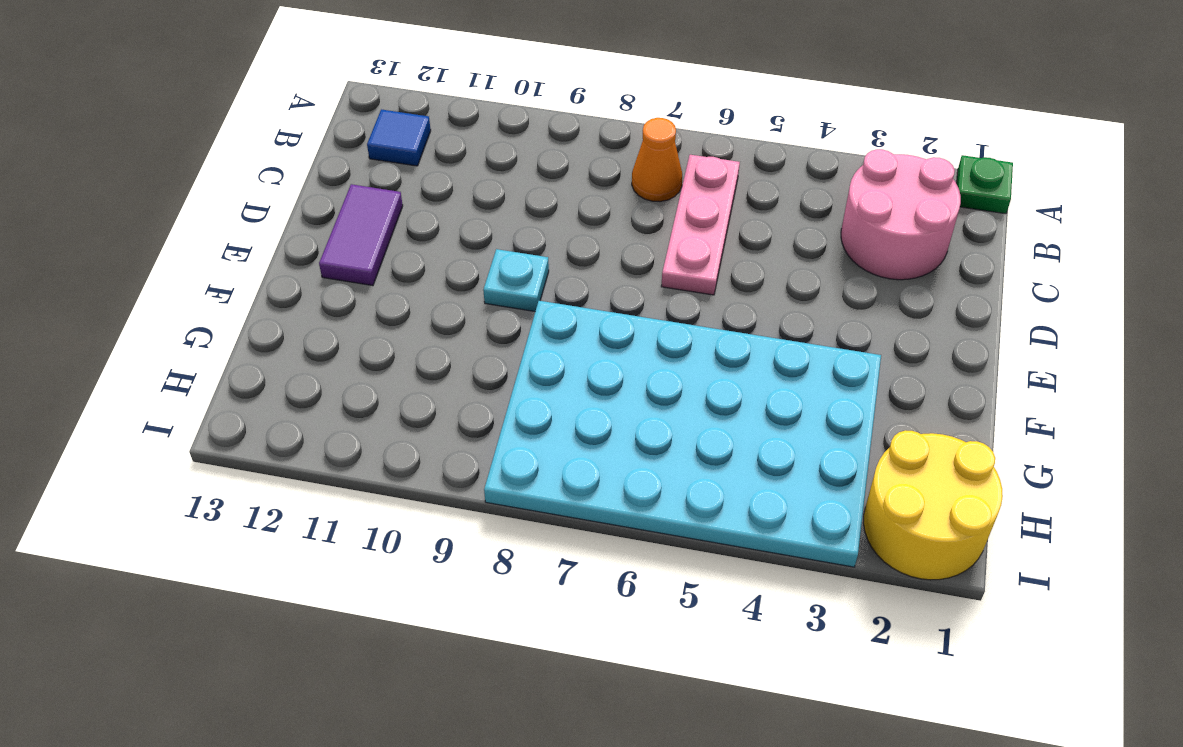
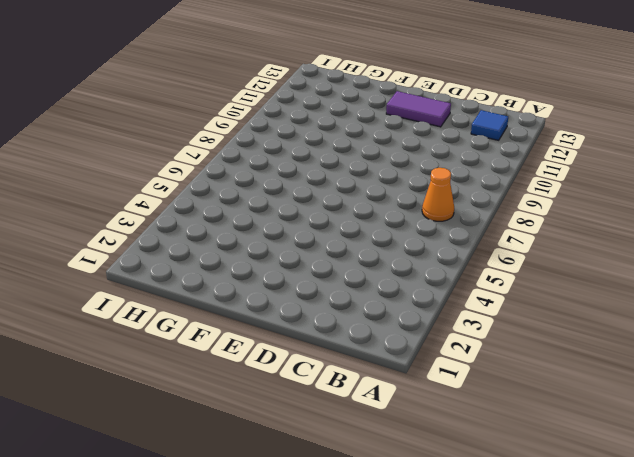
none -> green plate A1 level 1
none -> pink round brick B2:C3 level 1

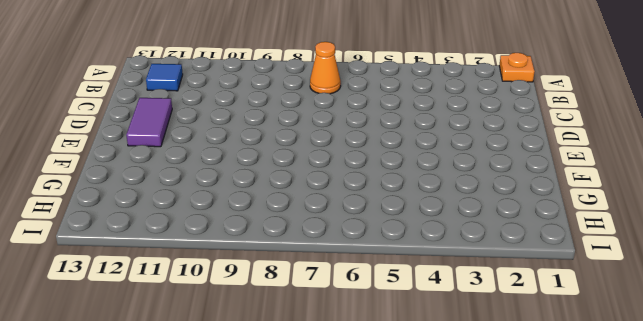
orange plate A1 level 1 -> green plate A1 level 1
none -> pink round brick B2:C3 level 1
none -> pink plate B6:D6 level 1

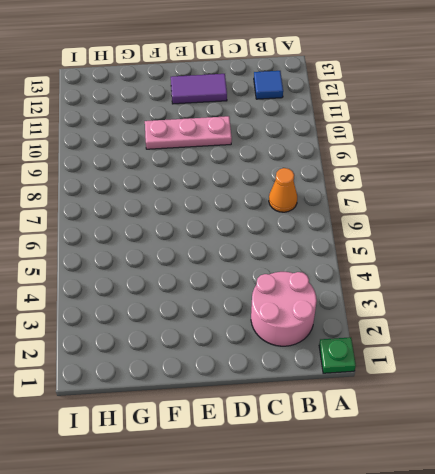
pink plate D10:F10 level 1 -> pink plate B6:D6 level 1
none -> cyan plate E9 level 1
none -> cyan plate F3:I8 level 1

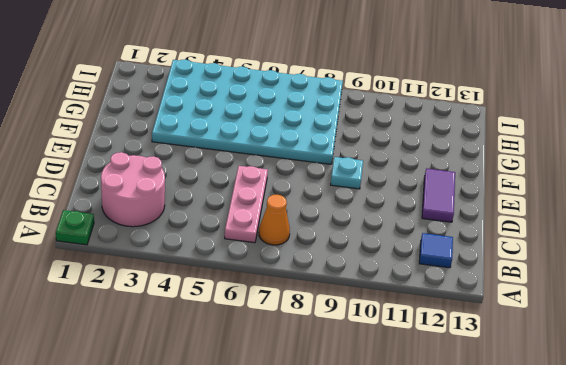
none -> yellow round brick H1:I2 level 1

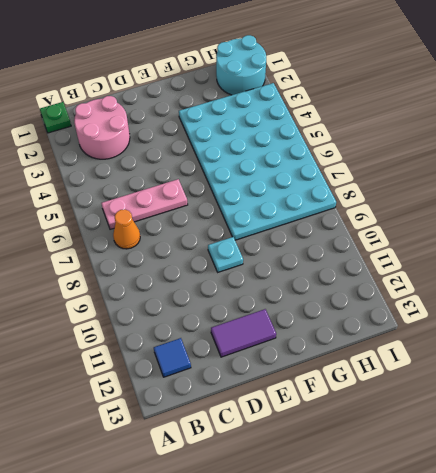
cyan round brick H1:I2 level 1 -> yellow round brick H1:I2 level 1

